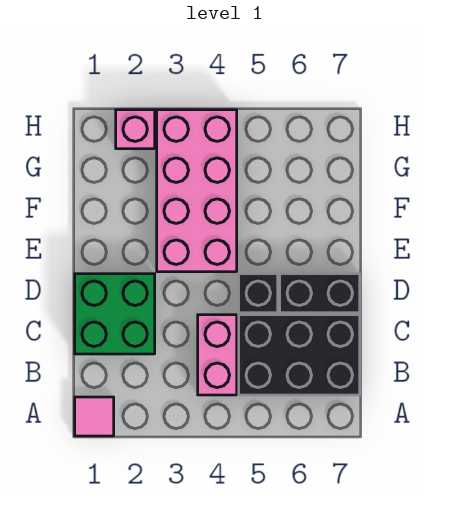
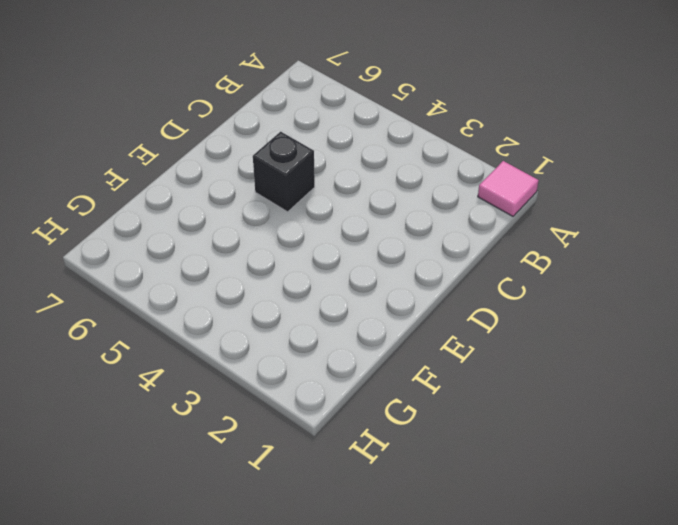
none -> pink brick B4:C4 level 1
none -> black brick B5:C7 level 1

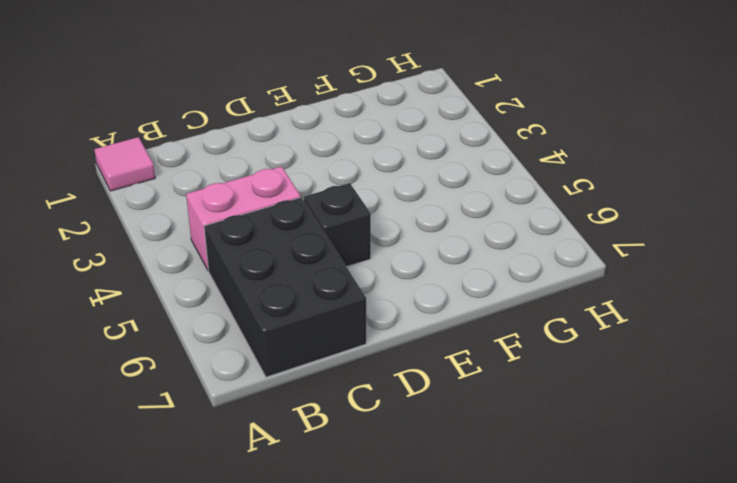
none -> green brick C1:D2 level 1
none -> black brick D6:D7 level 1

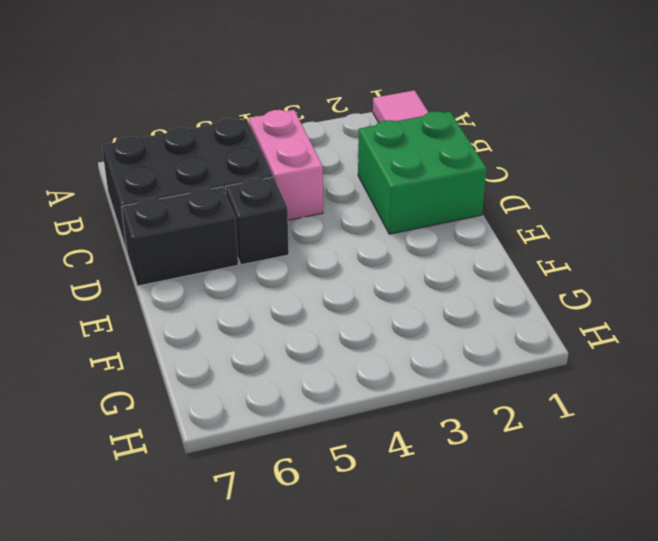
none -> pink brick E3:H4 level 1
none -> pink brick H2 level 1

